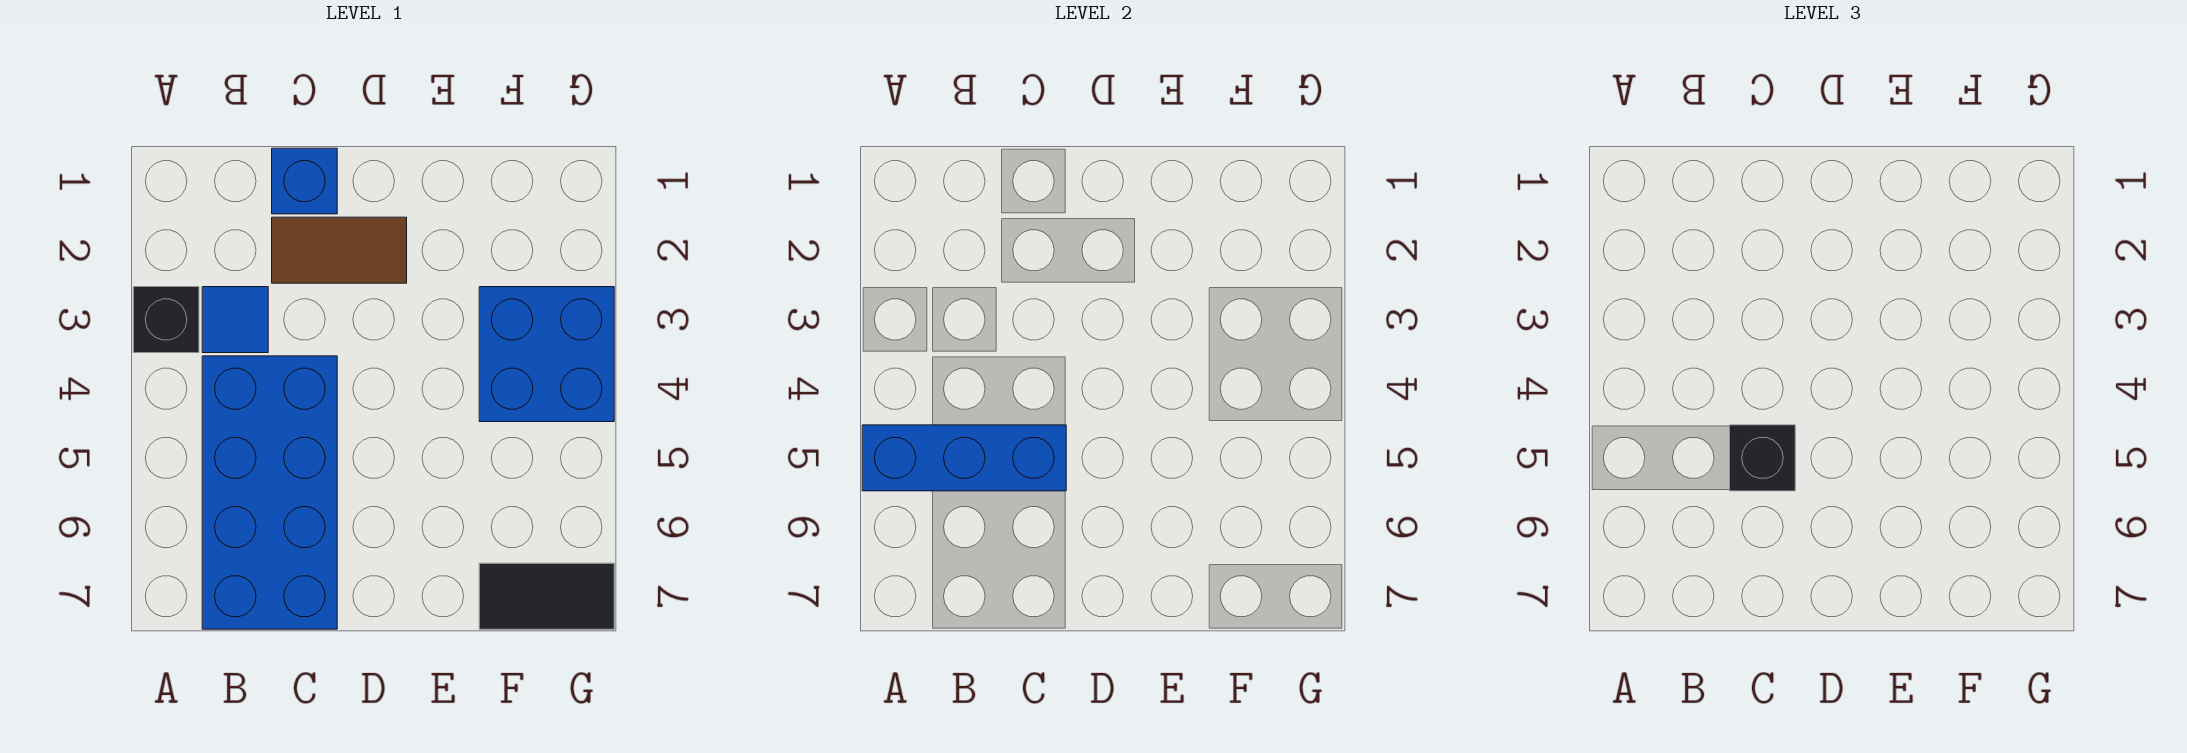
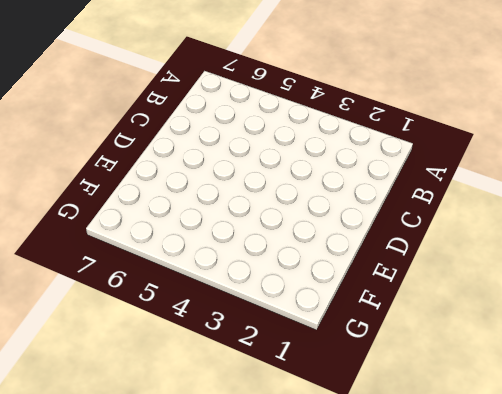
none -> black brick A3 level 1
none -> blue tile B3 level 1

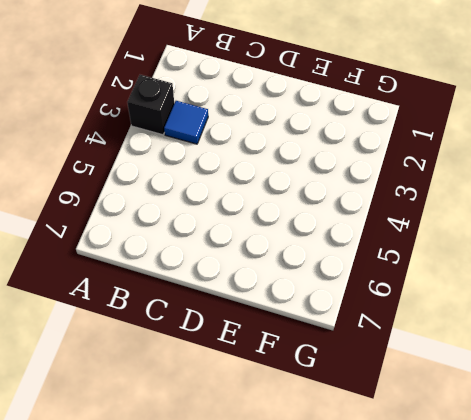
none -> blue brick B4:C7 level 1
none -> blue brick C1 level 1

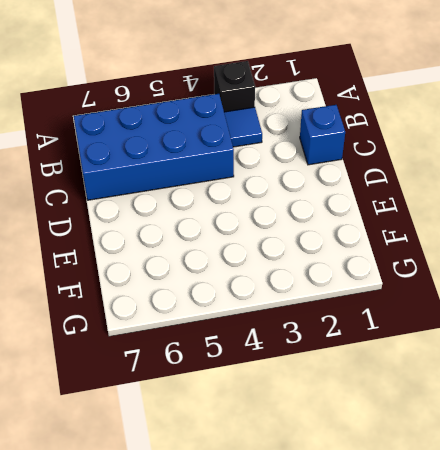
none -> brown tile C2:D2 level 1
none -> blue brick F3:G4 level 1

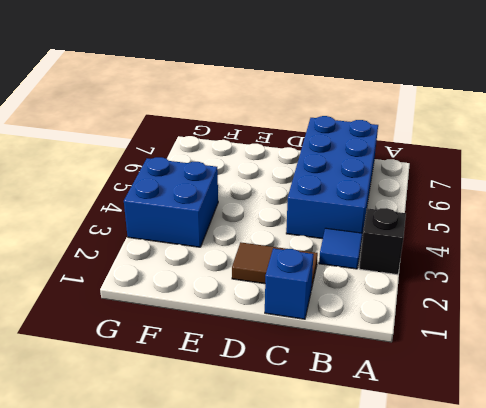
none -> black tile F7:G7 level 1
none -> blue brick A5:C5 level 2

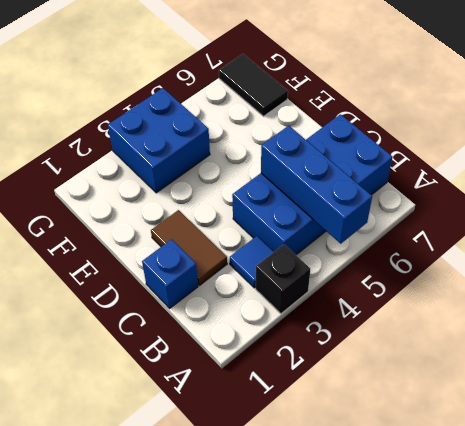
none -> black brick C5 level 3

